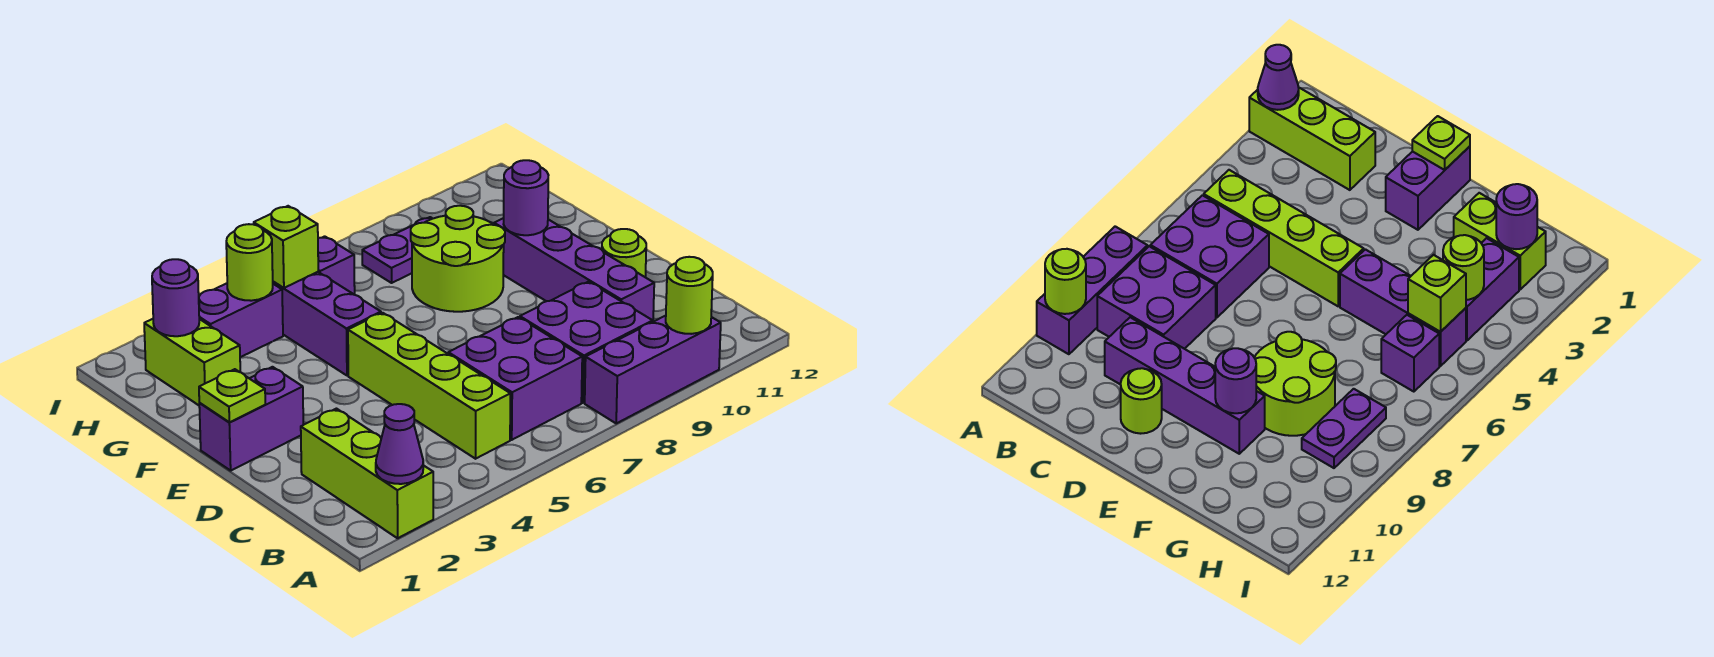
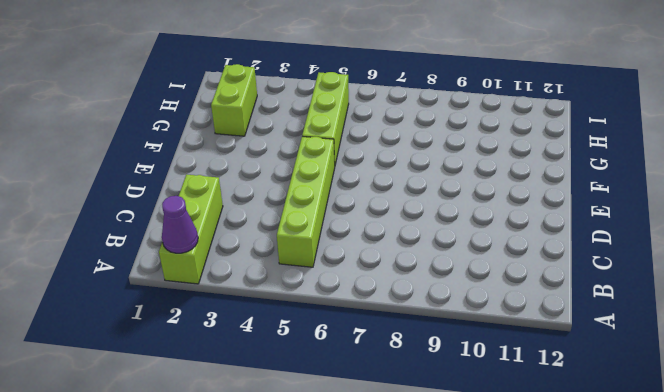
lime brick F5:H5 level 1 -> purple brick F5:H5 level 1
none -> purple brick A8:A10 level 1
none -> purple brick B6:C7 level 1
none -> purple brick B8:C9 level 1

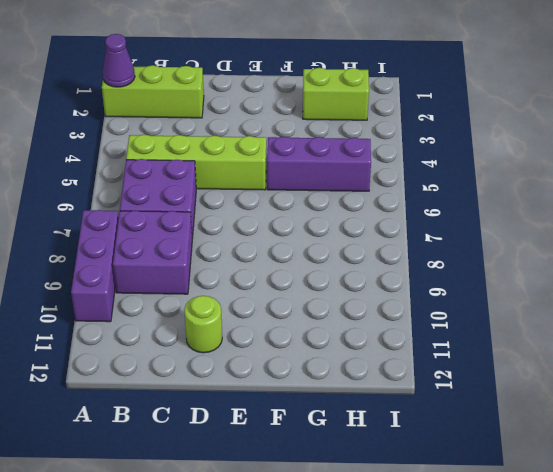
none -> purple brick C10:F10 level 1
none -> purple brick E1:E2 level 1
none -> lime round brick F8:G9 level 1

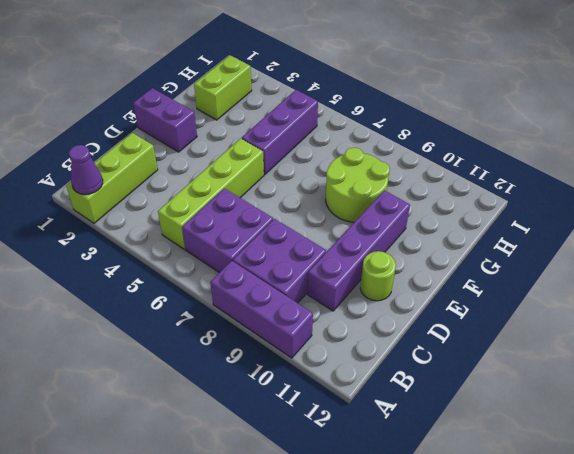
none -> purple brick H3:H4 level 1
none -> purple brick H6 level 1
none -> purple plate H8:H9 level 1

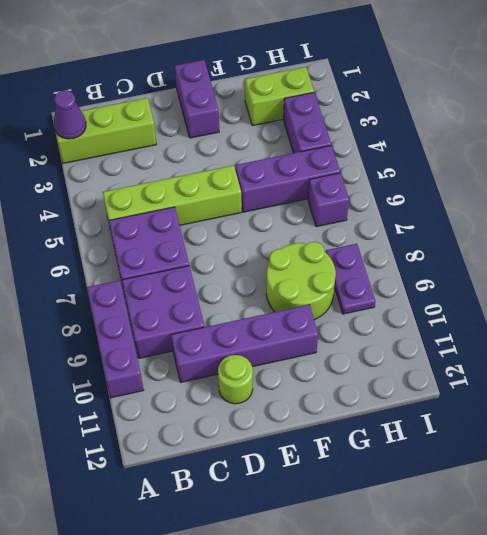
none -> lime round brick A10 level 2
none -> lime plate E1 level 2
none -> purple round brick F10 level 2

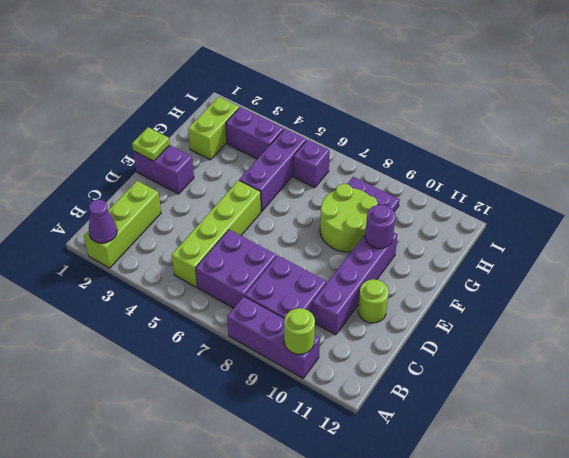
none -> purple round brick H2 level 2
none -> lime round brick H4 level 2
none -> lime brick H5 level 2

